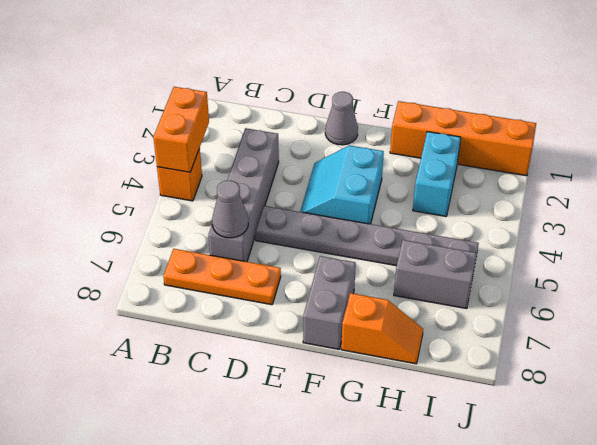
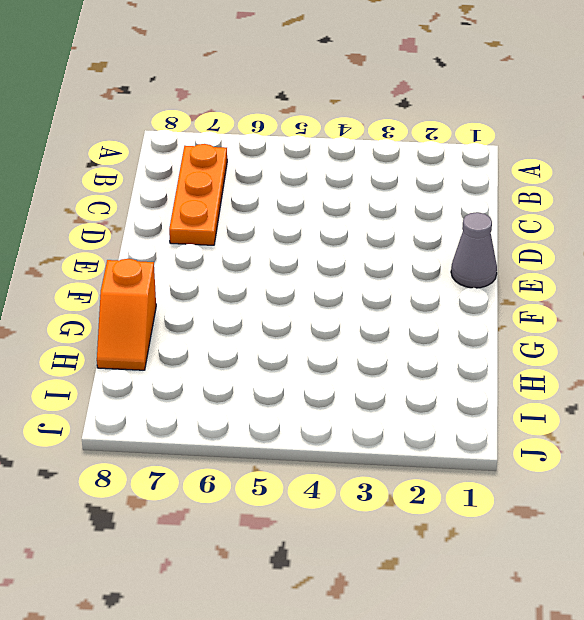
none -> orange brick A4 level 1
none -> grey brick C3:C6 level 1
none -> grey plate D5:I5 level 1

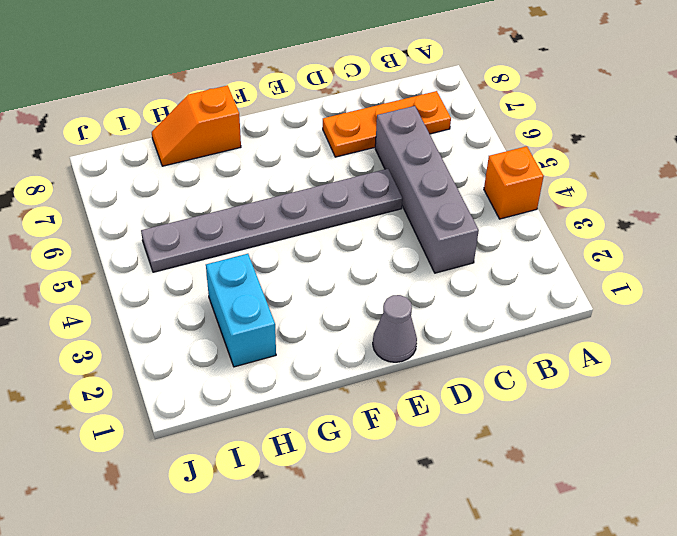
none -> cyan slope E3:F4 level 1 top F
none -> grey brick F7:F8 level 1
none -> orange brick G1:J1 level 1

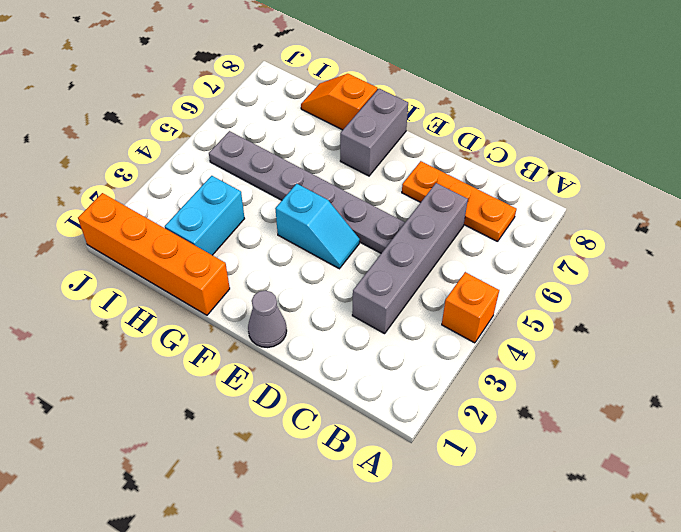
cyan slope E4:F4 level 1 top F -> cyan slope E3:F4 level 1 top F
none -> grey brick H6:I6 level 1
none -> orange brick A3:A4 level 2
none -> grey cone C6 level 2

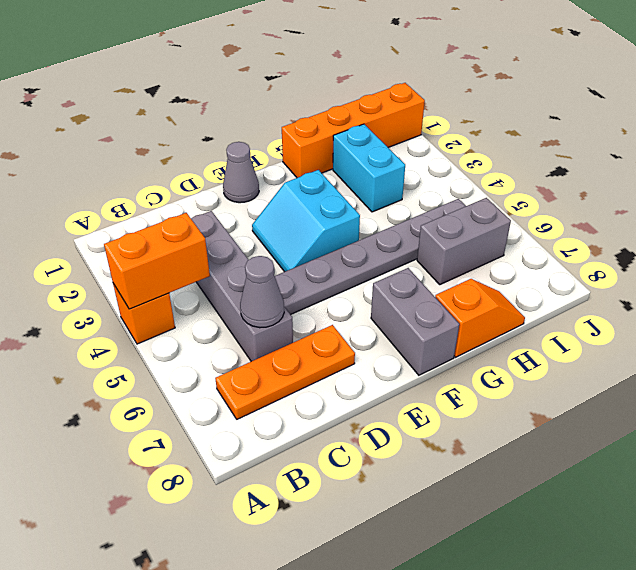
orange brick A4:B4 level 2 -> orange brick A3:A4 level 2

